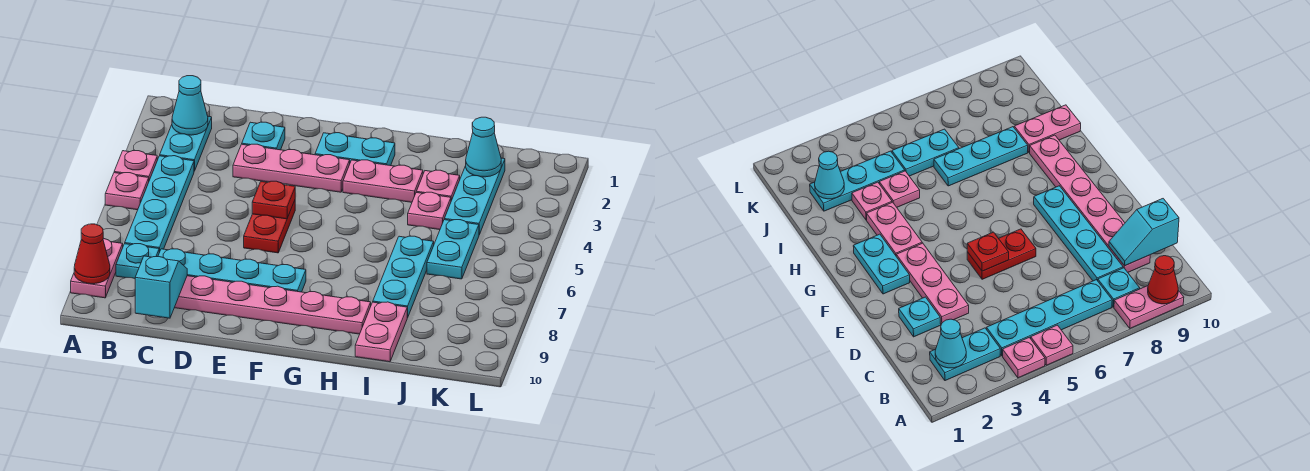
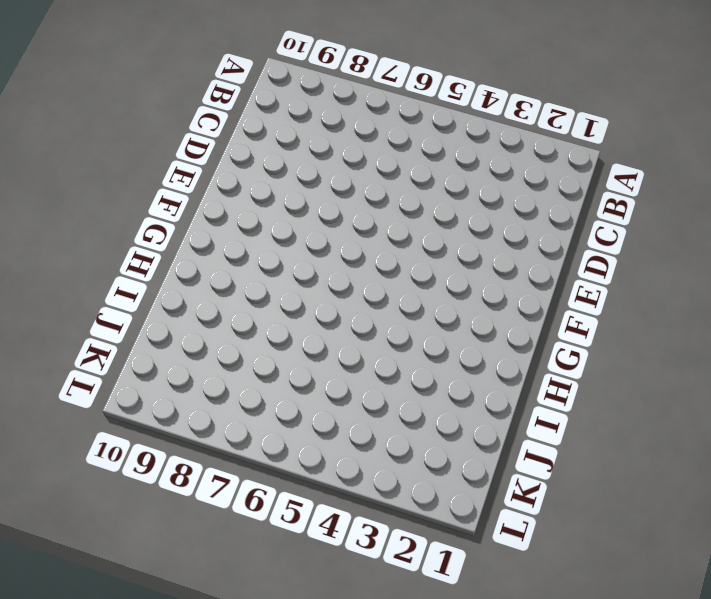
none -> pink plate A4 level 1
none -> pink plate A5 level 1
none -> pink plate A8:A9 level 1

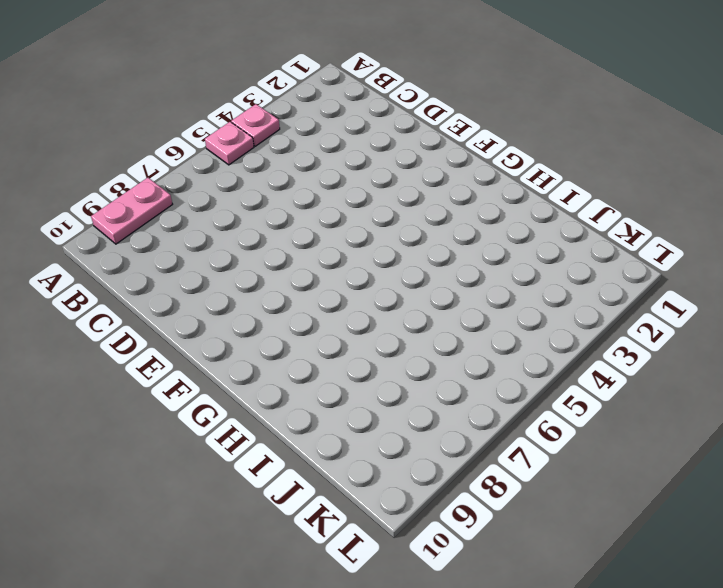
none -> cyan plate B2:B3 level 1
none -> cyan plate B4:B7 level 1
none -> cyan plate B8 level 1

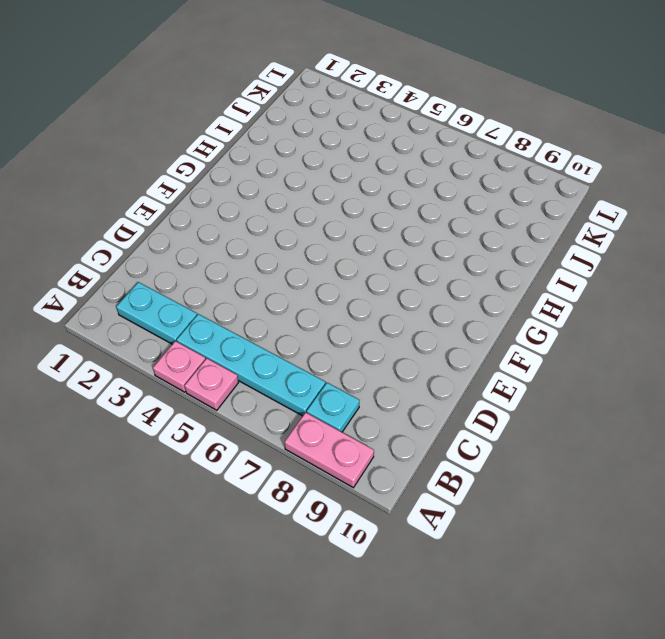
none -> cyan plate C8:F8 level 1
none -> pink plate C9:H9 level 1
none -> cyan plate D2 level 1

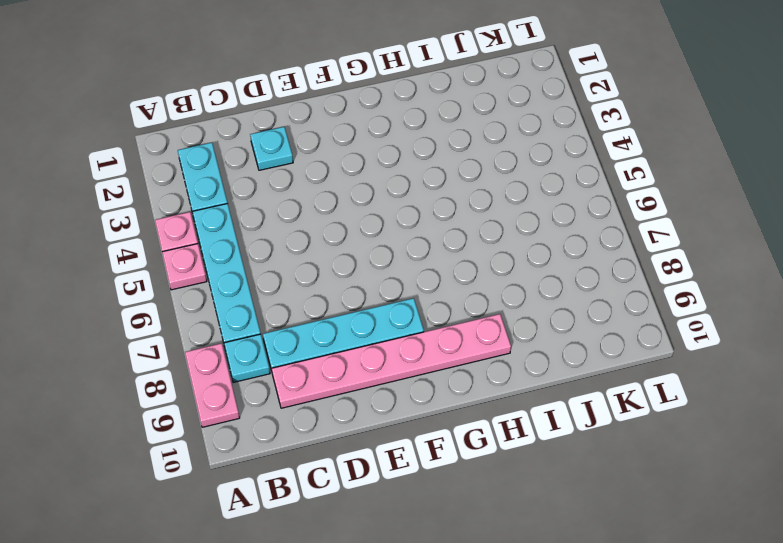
none -> pink plate D3:F3 level 1
none -> red plate E5:E6 level 1
none -> cyan plate F2:G2 level 1

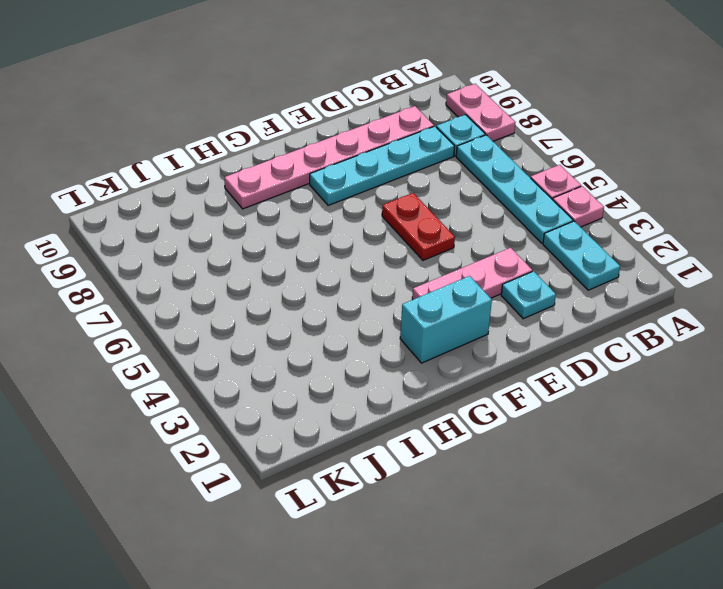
cyan brick F2:G2 level 1 -> cyan plate F2:G2 level 1
none -> pink plate G3:H3 level 1
none -> pink plate I3 level 1
none -> pink plate I4 level 1

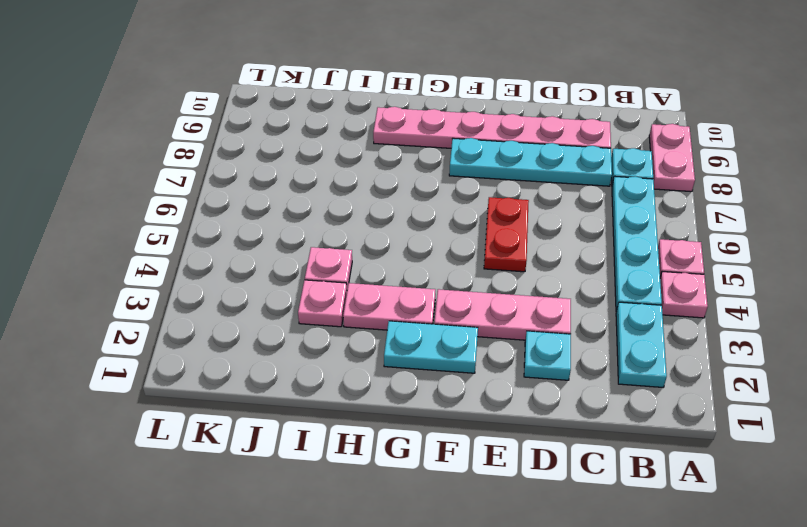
none -> cyan plate I6:I8 level 1
none -> pink plate I9:I10 level 1
none -> cyan plate J2:J4 level 1

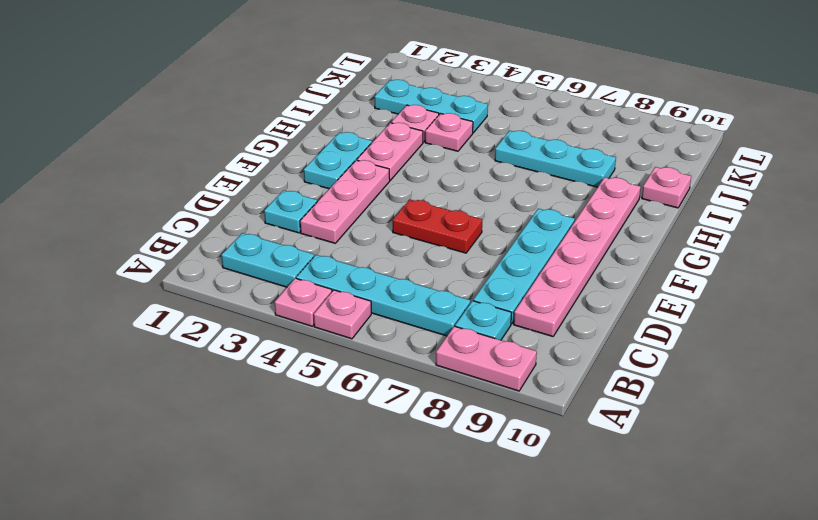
pink plate I10 level 1 -> pink plate I9:I10 level 1
none -> cyan plate J5:J6 level 1
none -> red cone A9 level 2
none -> cyan cone B2 level 2

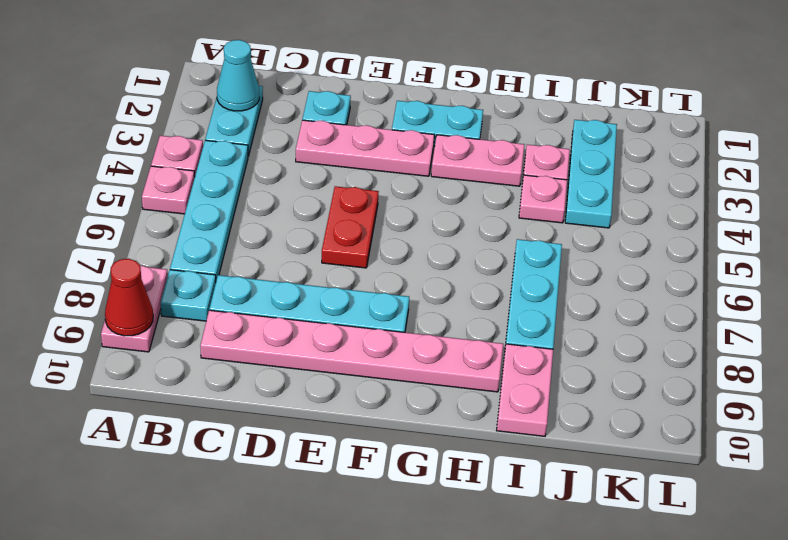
none -> cyan plate J5:J6 level 1
none -> cyan slope C9:C10 level 2 top 10
none -> red plate E5 level 2

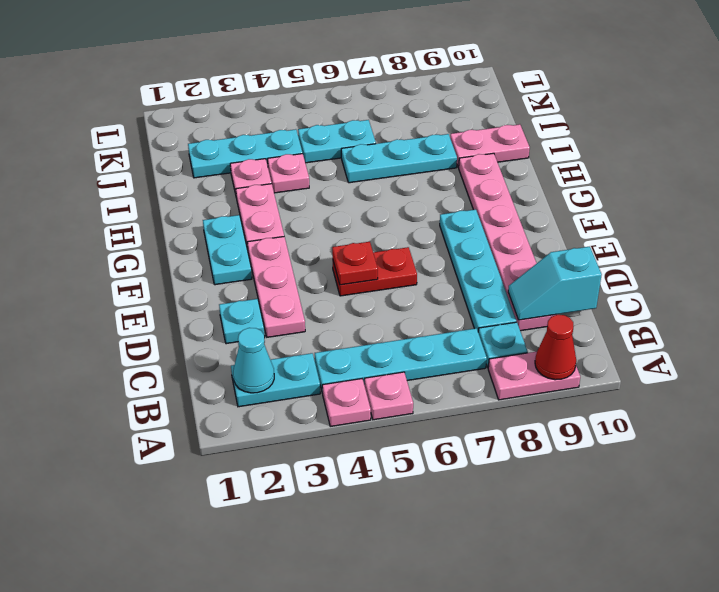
none -> cyan cone J2 level 2

